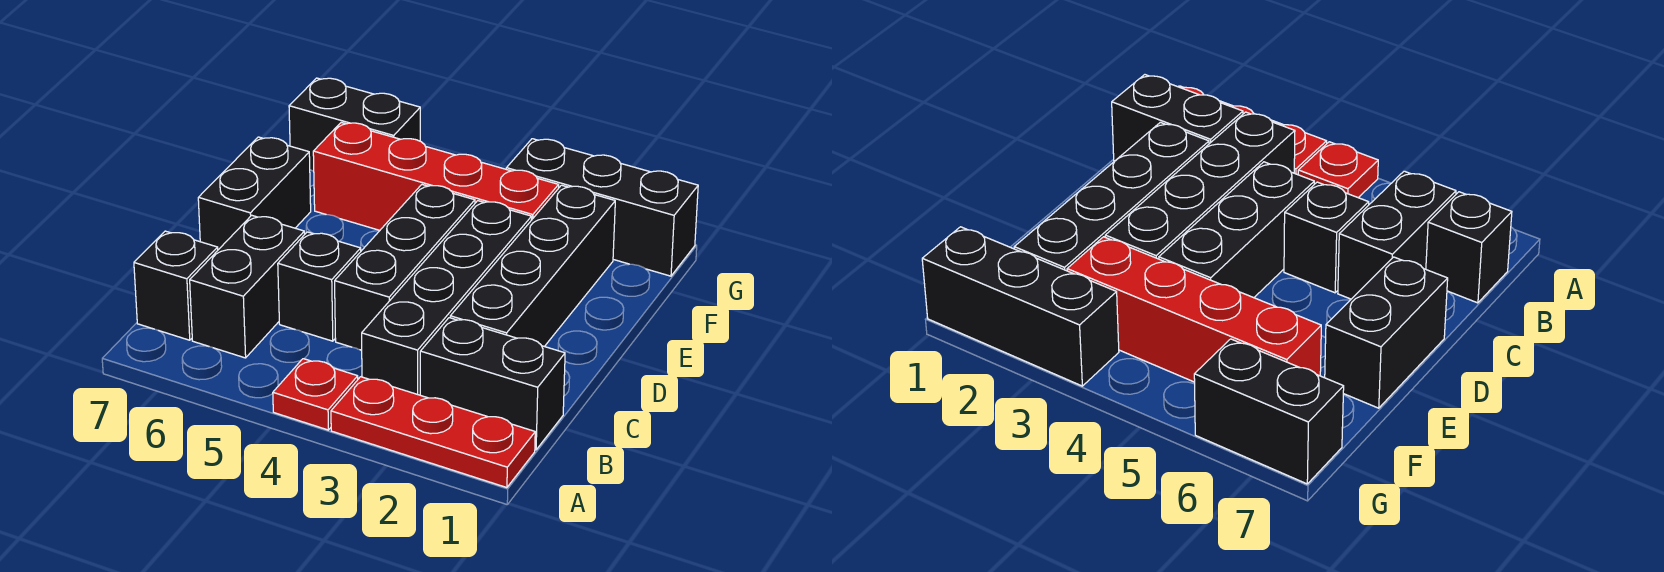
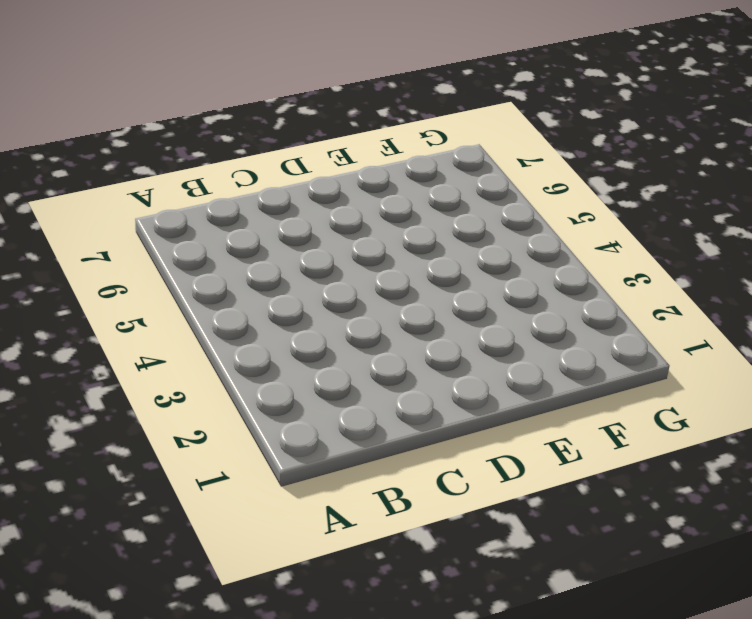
none -> red plate A1:A3 level 1
none -> red plate A4 level 1
none -> black brick B1:B2 level 1

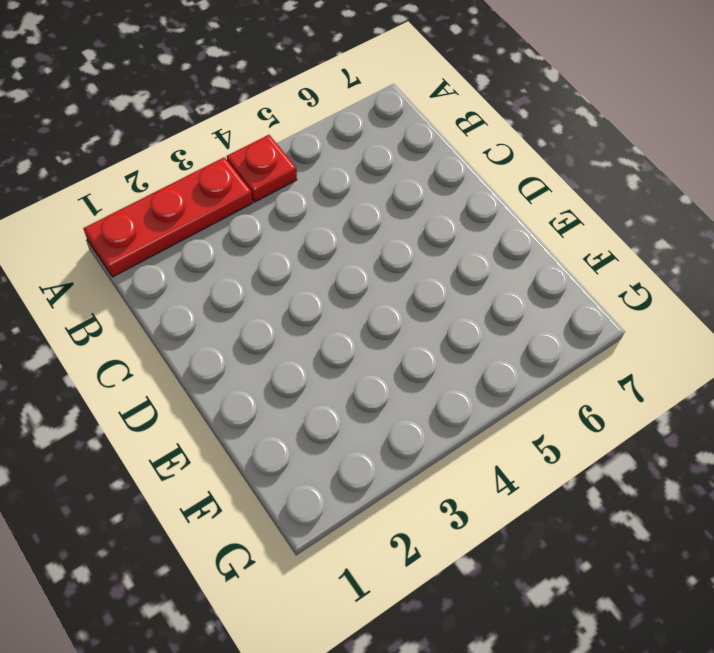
none -> black brick B1:B2 level 1
none -> black brick B3:E3 level 1
none -> black brick B6:C6 level 1

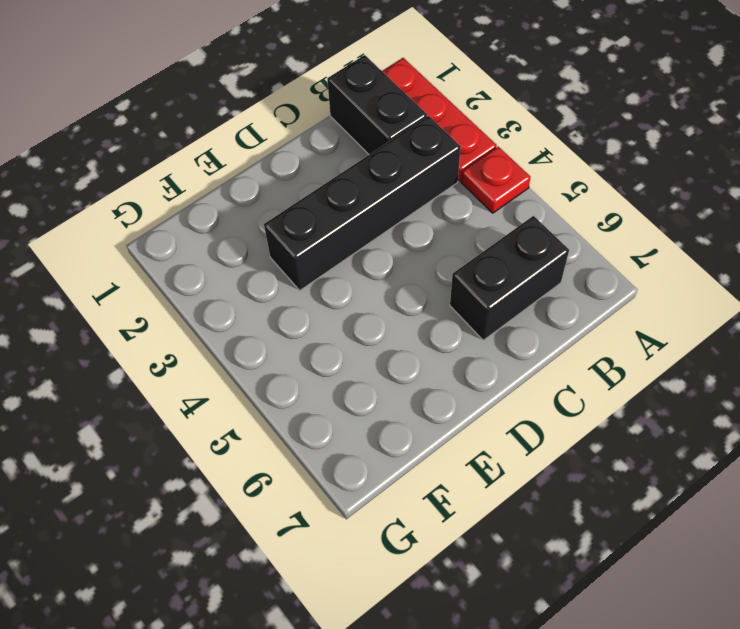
none -> black brick B7 level 1
none -> black brick C2:F2 level 1
none -> black brick C4:E4 level 1

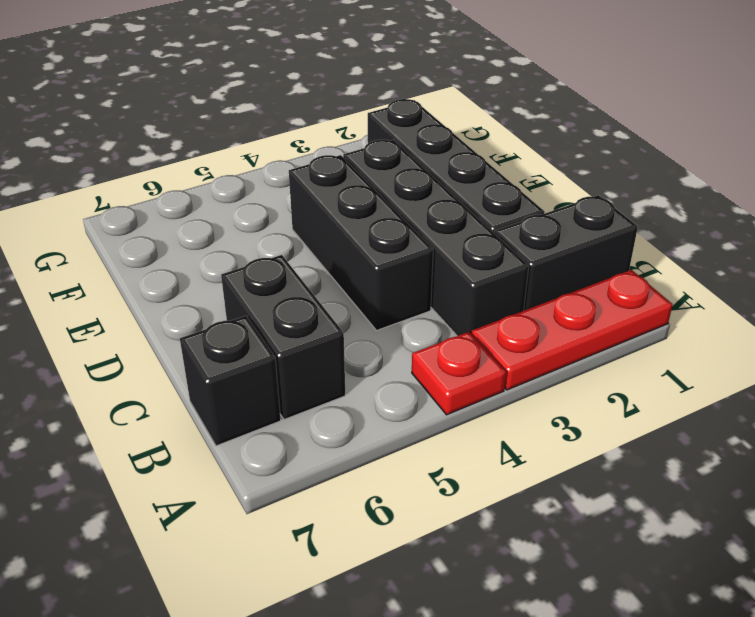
none -> black brick C5 level 1
none -> black brick D7:E7 level 1
none -> red brick F3:F6 level 1

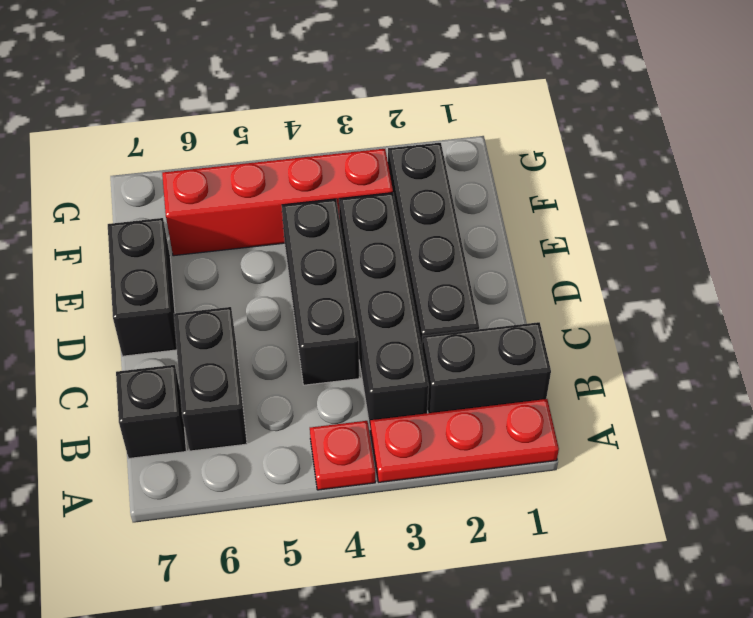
none -> black brick C5 level 1
none -> black brick G1:G3 level 1
none -> black brick G6:G7 level 1

